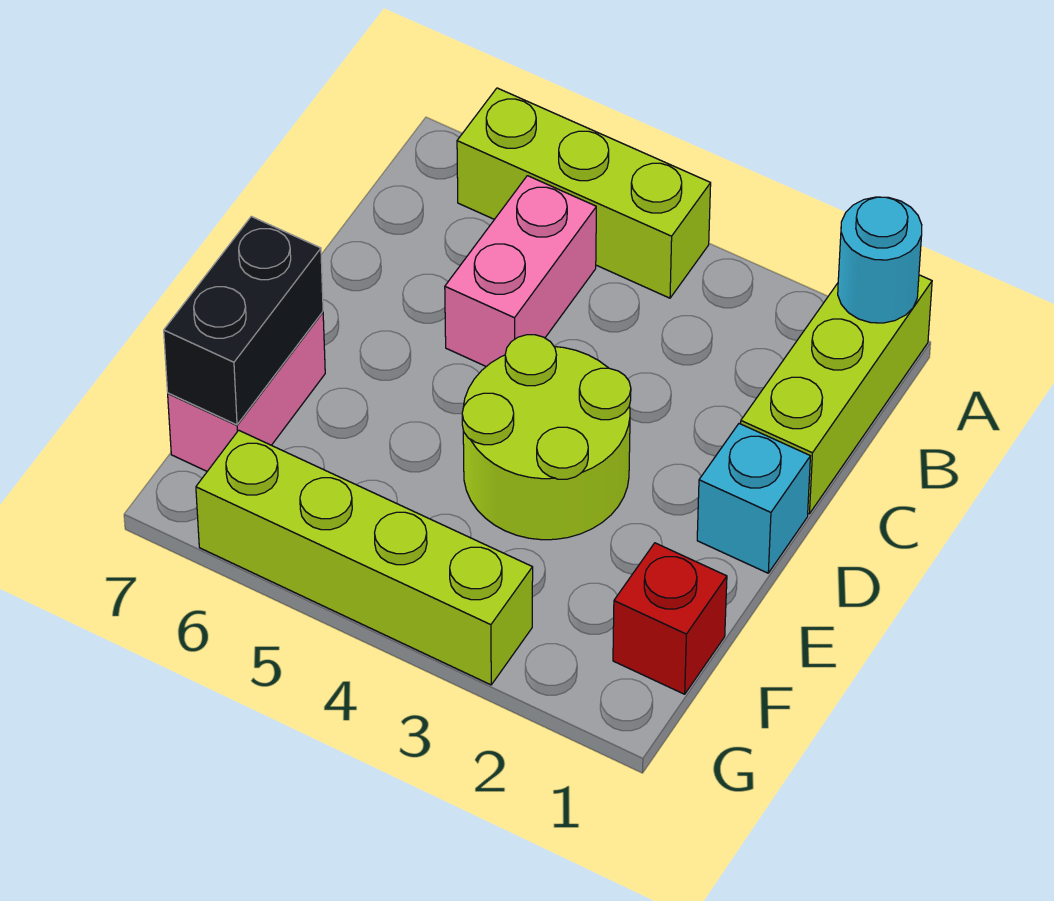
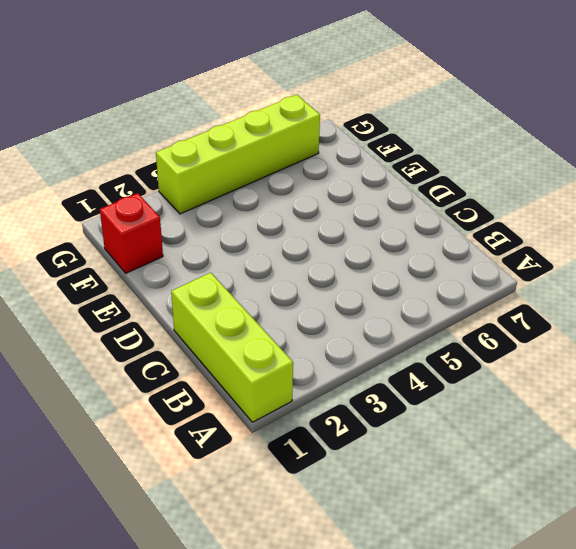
none -> lime brick A4:A6 level 1
none -> pink brick B5:C5 level 1

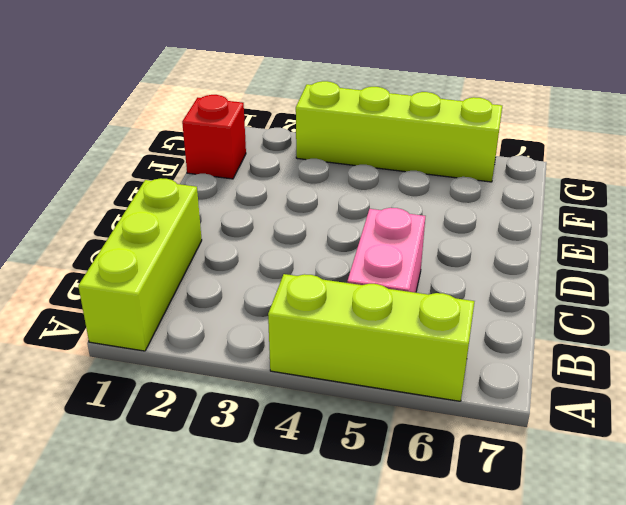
none -> cyan brick D1 level 1
none -> lime round brick D3:E4 level 1

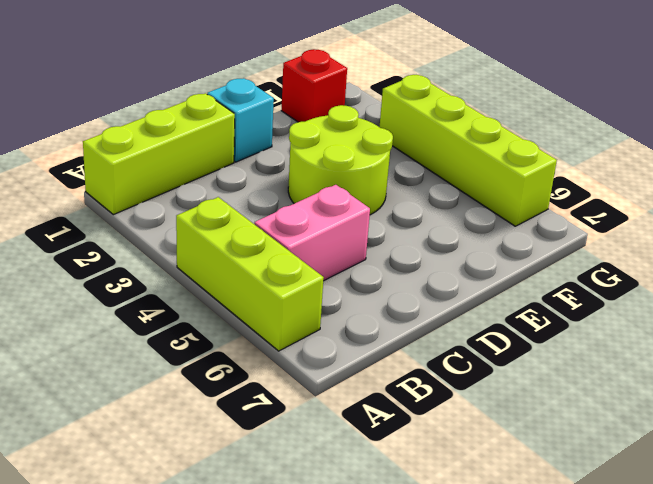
none -> pink brick E7:F7 level 1
none -> cyan round brick A1 level 2

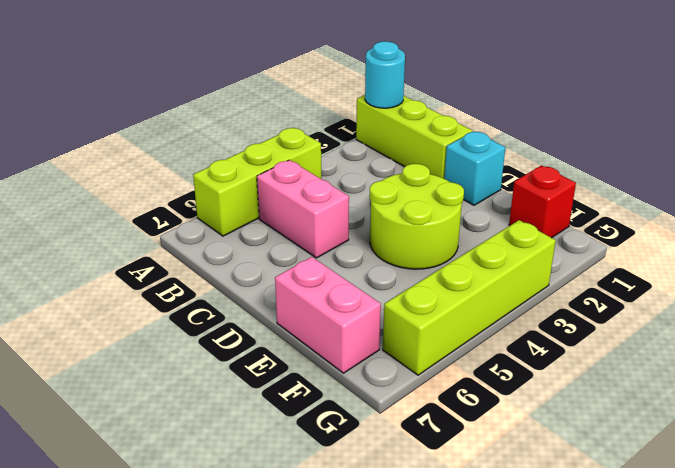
none -> black brick E7:F7 level 2

